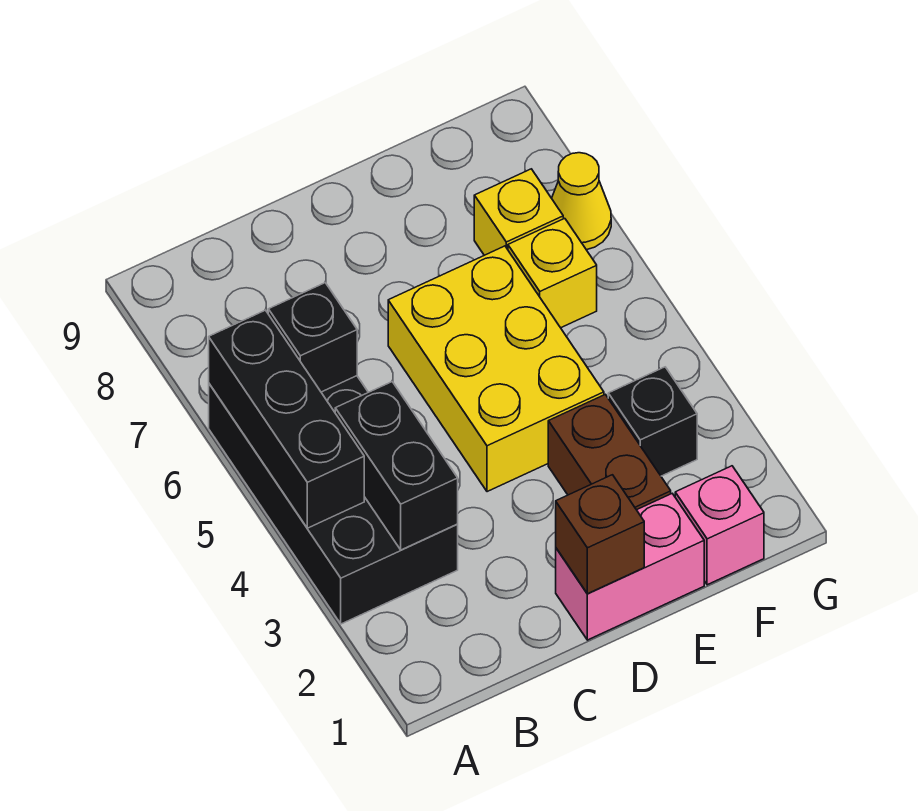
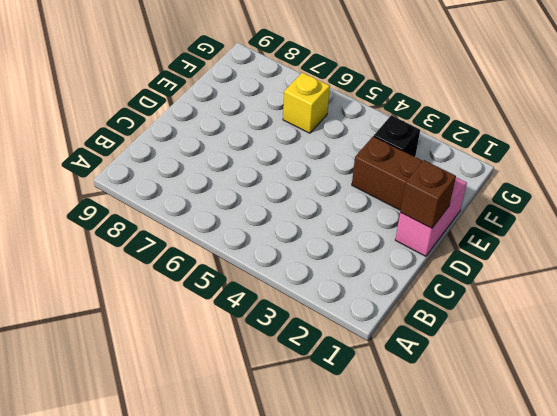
none -> black brick A3:B6 level 1
none -> yellow brick D4:E6 level 1
none -> pink brick F1 level 1

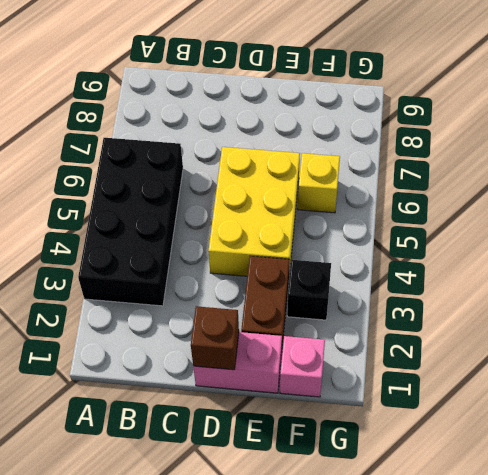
none -> yellow brick F7 level 1
none -> yellow cone G7 level 1
none -> black brick A4:A6 level 2

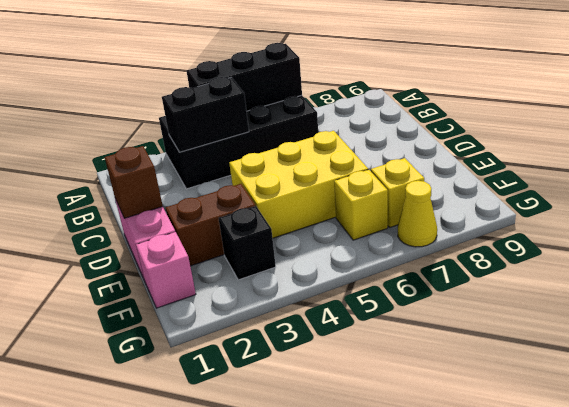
none -> black brick B6 level 2

